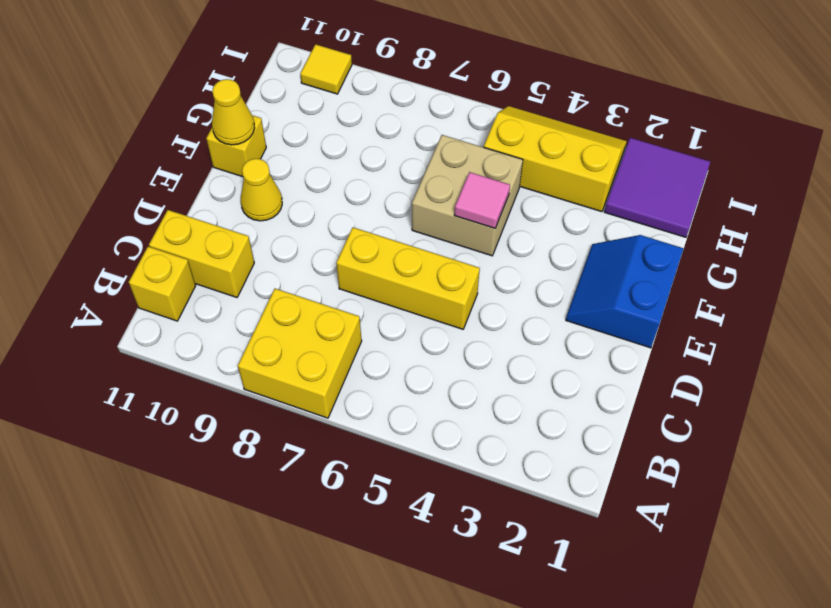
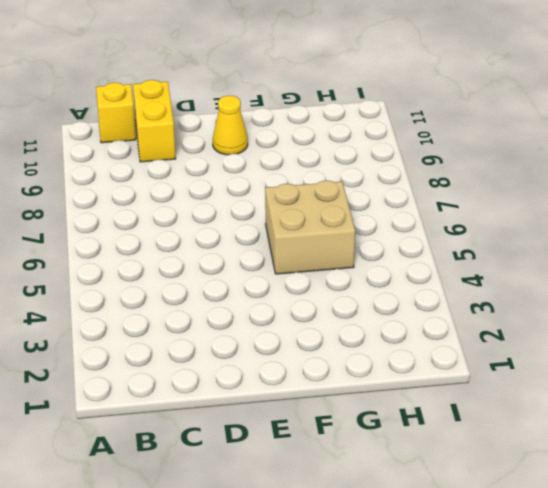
none -> yellow brick A7:B8 level 1
none -> yellow brick D5:D7 level 1
none -> blue slope E1:F2 level 1 top 1

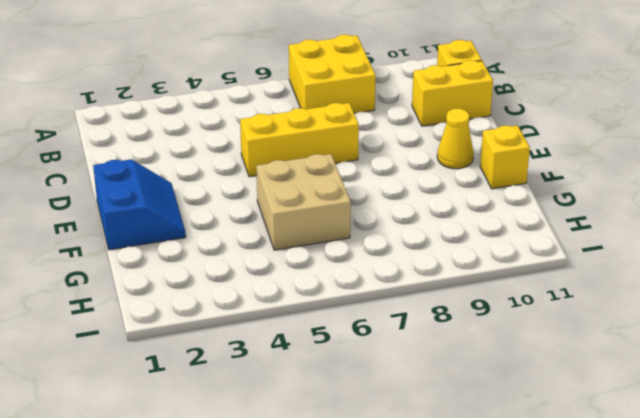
none -> purple tile H1:I2 level 1
none -> yellow slope H3:I5 level 1 top H
none -> yellow tile I10 level 1

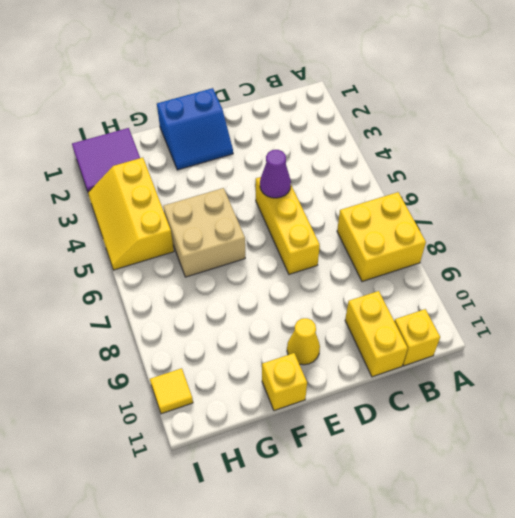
purple cone D5 level 2 -> none
none -> pink tile F5 level 2
none -> yellow cone F11 level 2

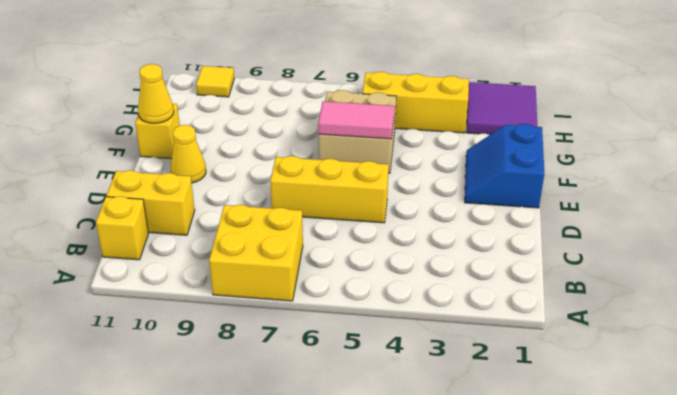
pink tile F5:F6 level 2 -> pink tile F5 level 2

